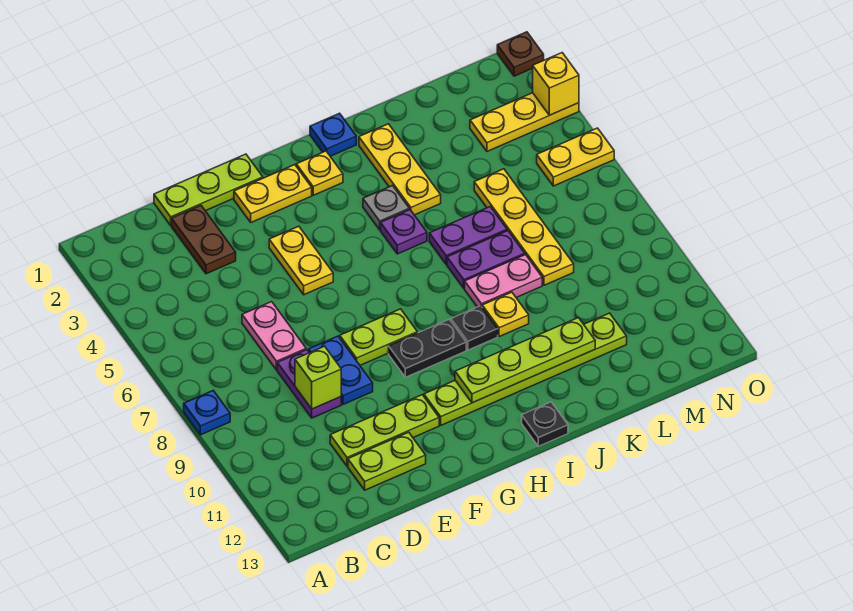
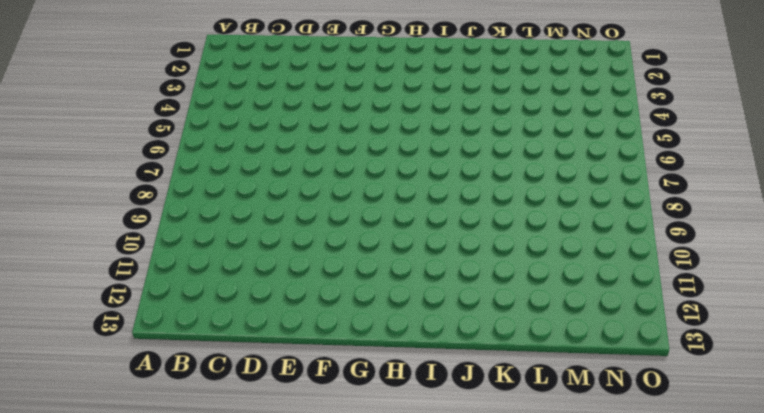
none -> blue plate A8 level 1
none -> lime plate D1:F1 level 1
none -> brown plate D2:D3 level 1
none -> pink plate D6:D7 level 1

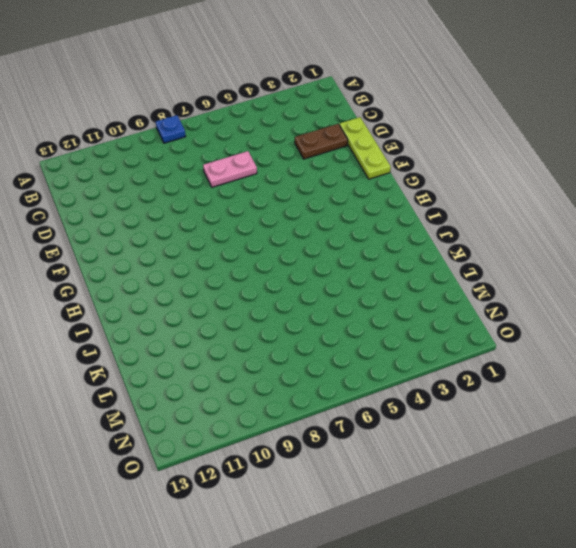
none -> purple plate D8:D9 level 1
none -> lime plate D11:F11 level 1
none -> lime plate D12:E12 level 1
none -> blue plate E8:E9 level 1

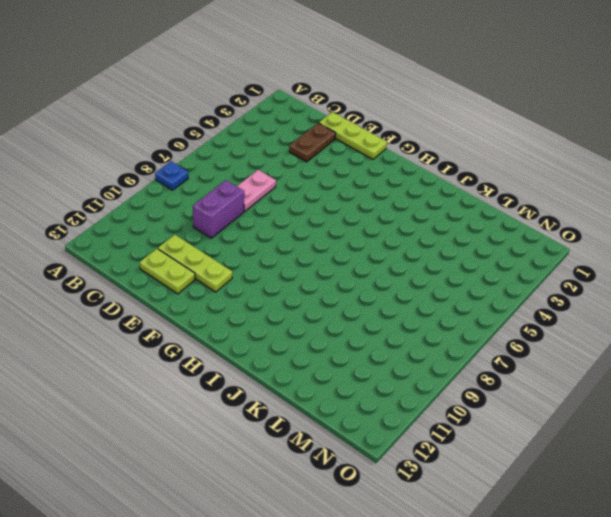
purple brick D8:D9 level 1 -> purple plate D8:D9 level 1
none -> blue plate E8:E9 level 1
none -> yellow plate F2:G2 level 1
none -> yellow plate F4:F5 level 1
none -> lime plate F8:G8 level 1

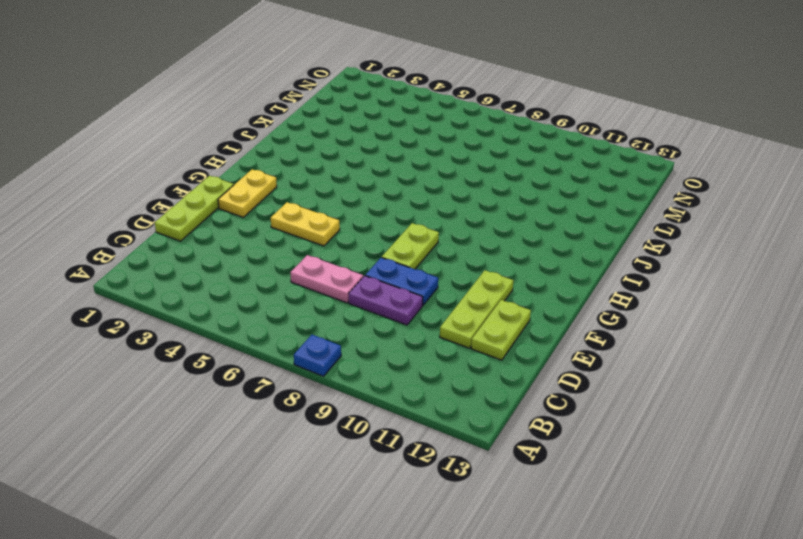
none -> brown plate D2:D3 level 1
none -> black plate G9:H9 level 1
none -> lime plate G11:L11 level 1
none -> yellow plate H2 level 1

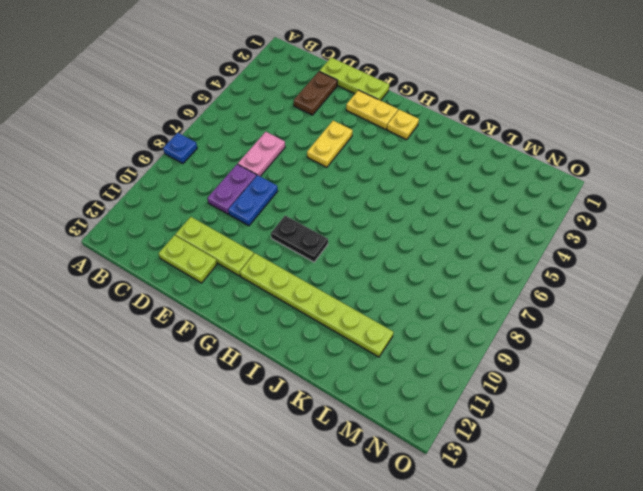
none -> lime plate F8:G8 level 1
none -> blue plate I1 level 1
none -> grey plate I4 level 1
none -> purple plate I5 level 1

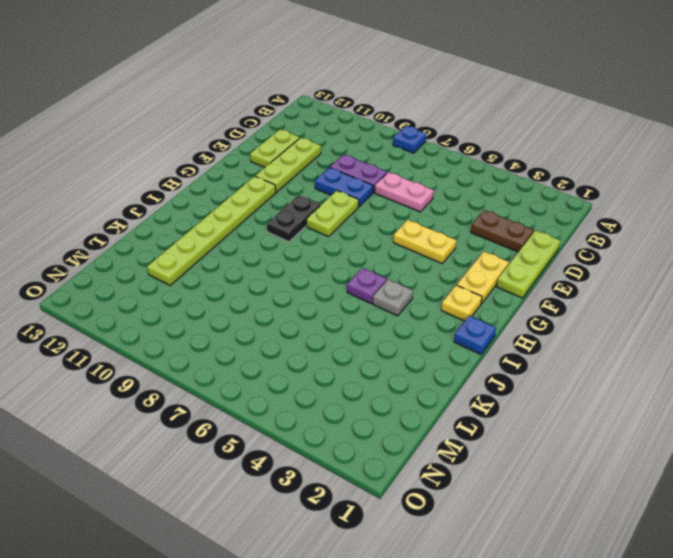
none -> black plate I9 level 1
none -> black plate I13 level 1
none -> yellow plate J2:J4 level 1
none -> purple plate J6:K6 level 1

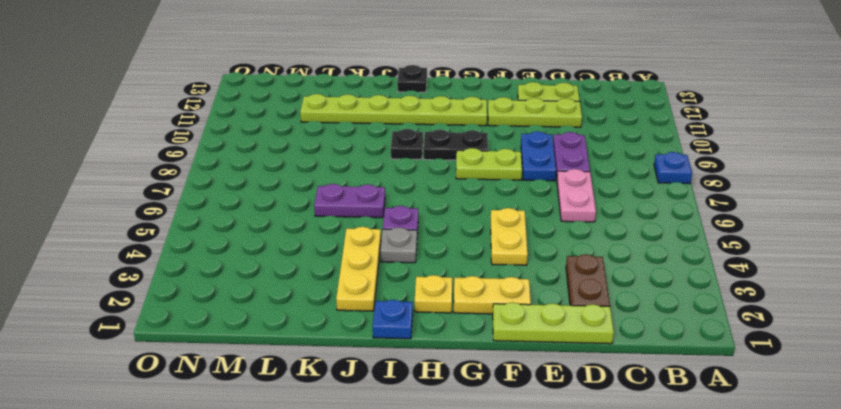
none -> purple plate J7:K7 level 1
none -> pink plate J8:K8 level 1
none -> yellow plate J9 level 1
none -> yellow plate L5:L8 level 1

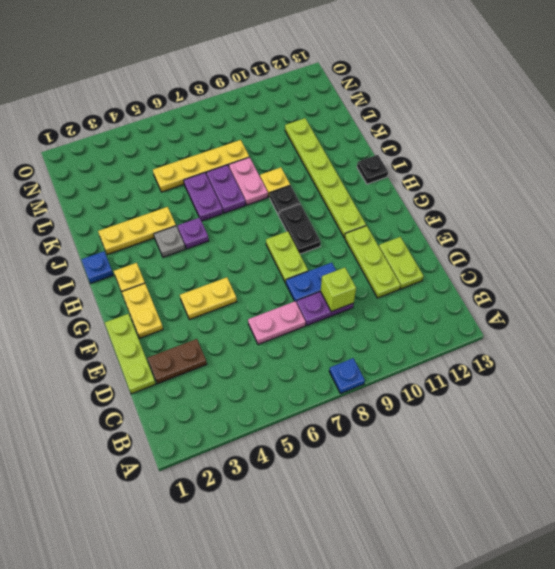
none -> yellow plate M3:O3 level 1
none -> yellow plate N5:O5 level 1
none -> brown plate O1 level 1
none -> lime plate H11:K11 level 2

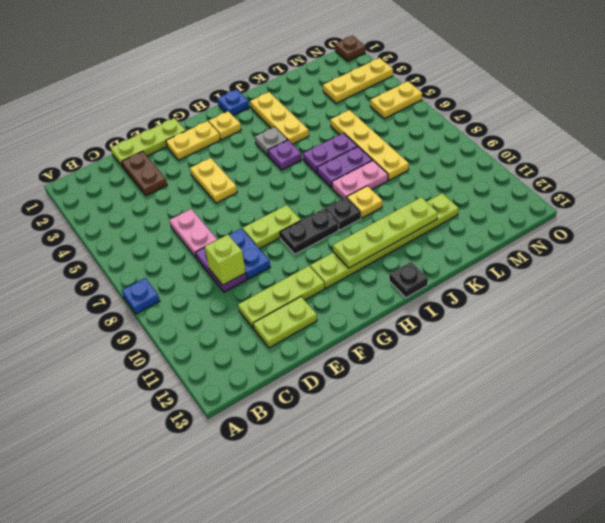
none -> yellow brick O3 level 2

